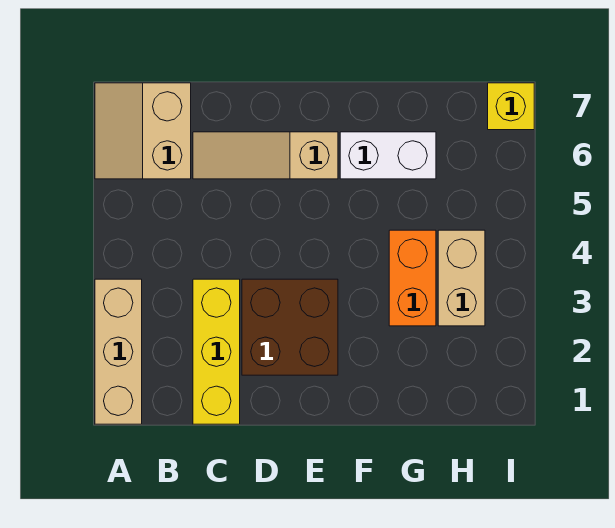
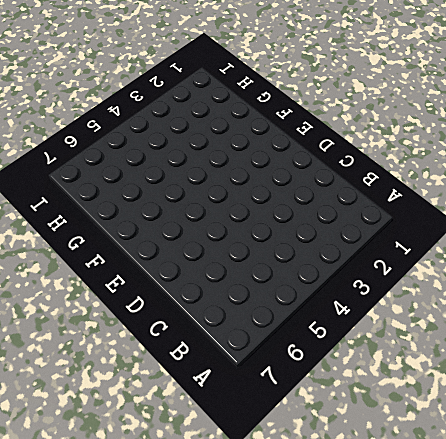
none -> tan brick A1:A3 level 1
none -> tan slope A6:B7 level 1 top B

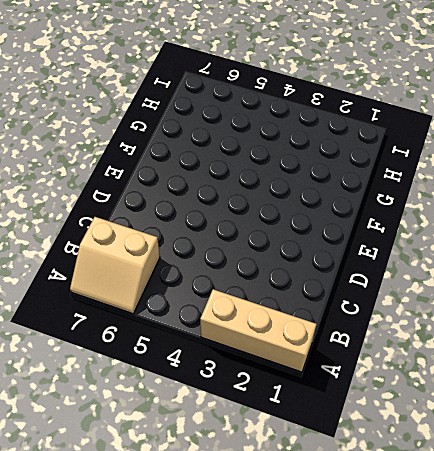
none -> yellow brick C1:C3 level 1
none -> tan slope C6:E6 level 1 top E

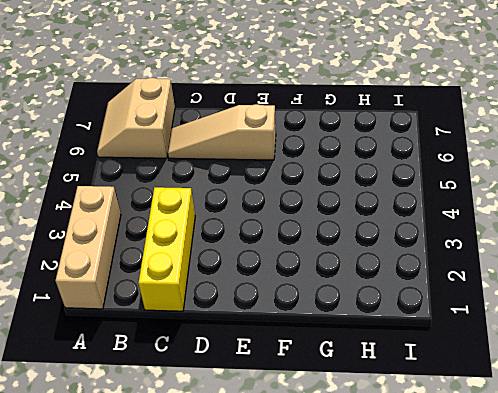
none -> brown brick D2:E3 level 1
none -> white brick F6:G6 level 1

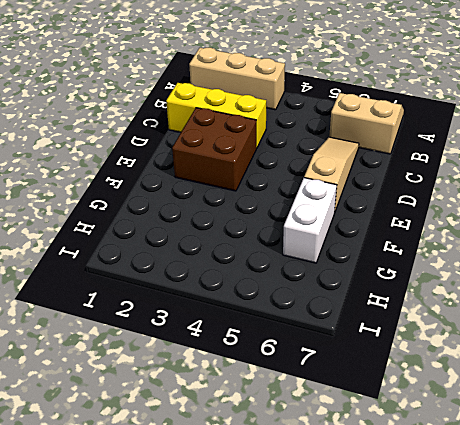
none -> orange brick G3:G4 level 1
none -> tan brick H3:H4 level 1

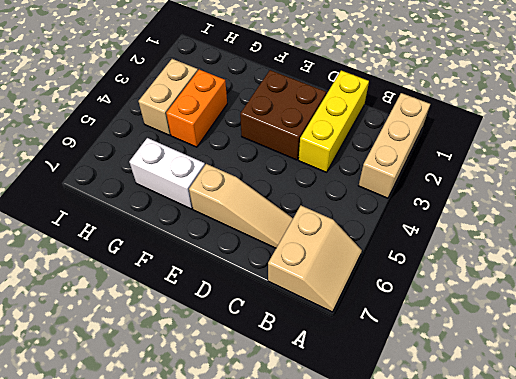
none -> yellow brick I7 level 1

